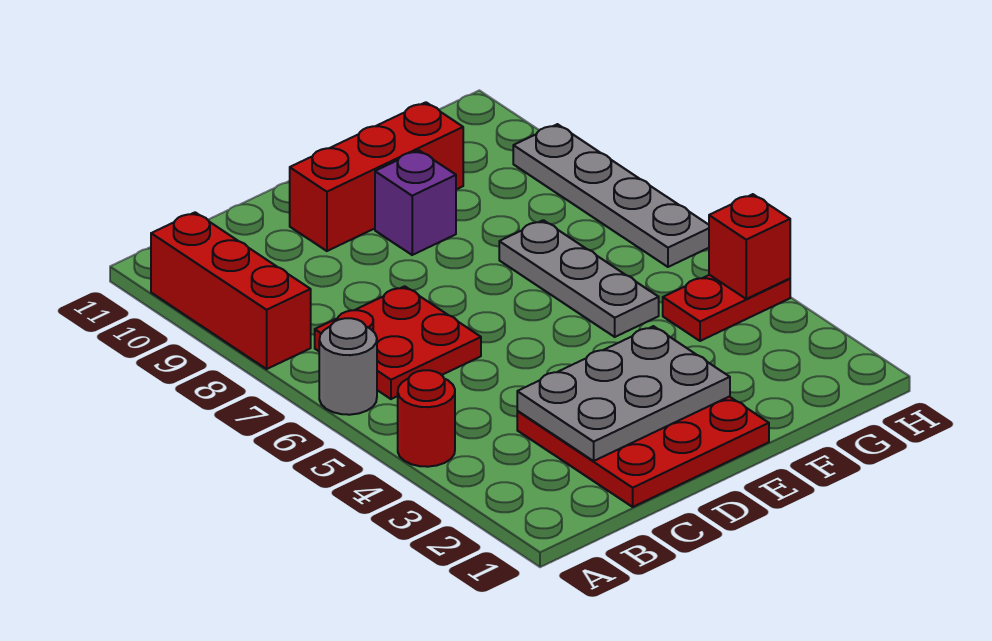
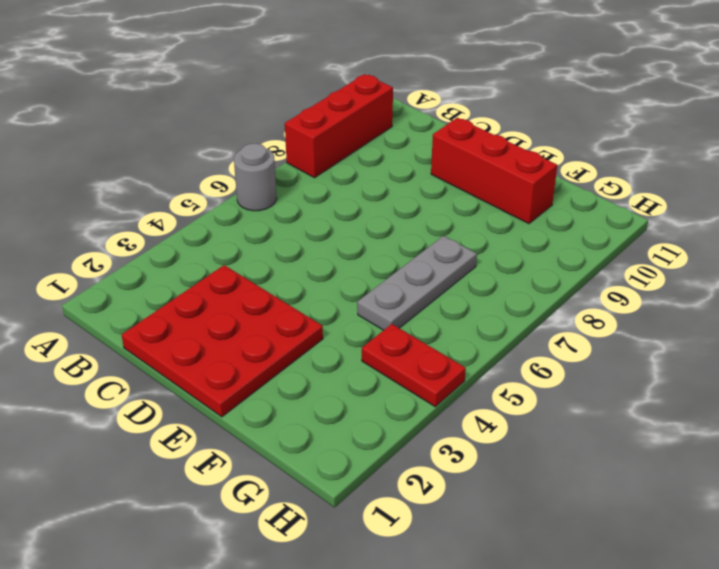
none -> red round brick A4 level 1
none -> red plate B6:C7 level 1
none -> purple brick E9 level 1

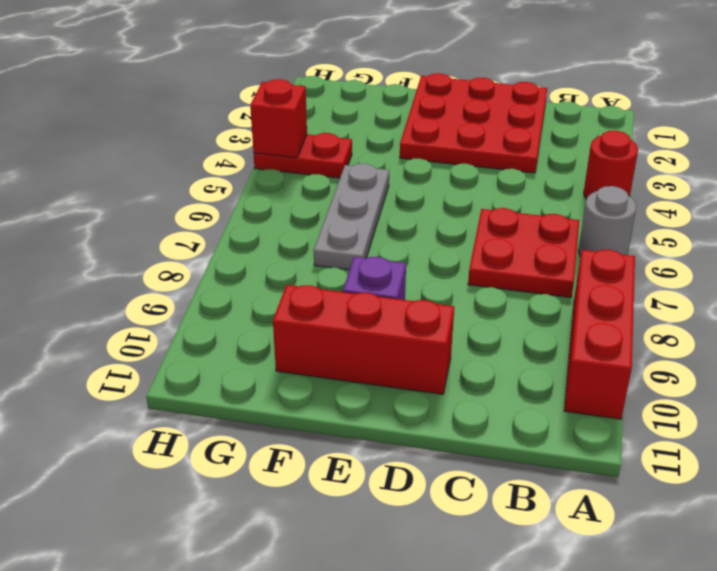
none -> grey plate H6:H9 level 1
none -> grey plate C2:E3 level 2

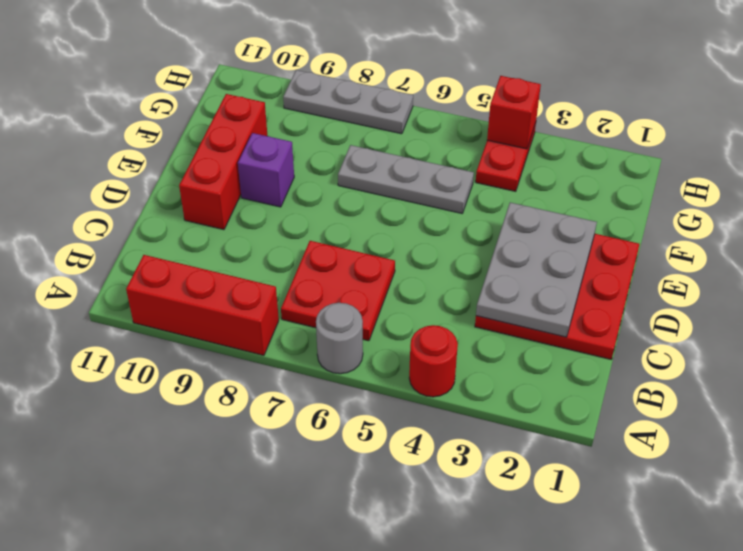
grey plate H7:H9 level 1 -> grey plate H6:H9 level 1

